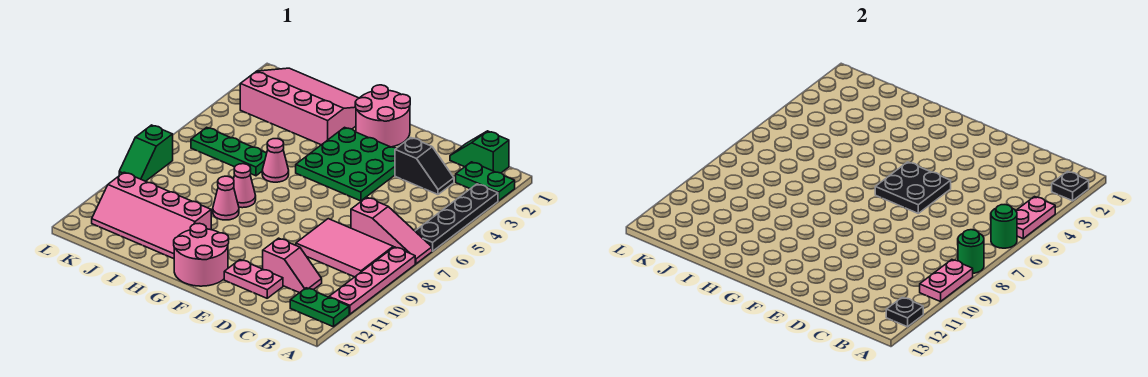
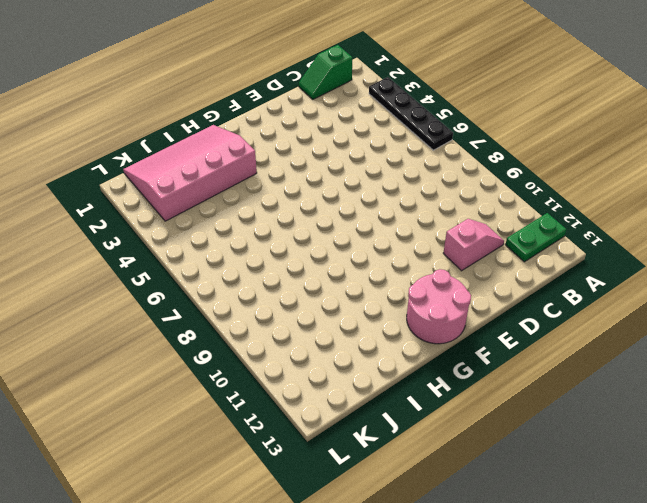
none -> green plate A2:B2 level 1
none -> pink slope A7:C7 level 1 top C
none -> pink plate A8:A11 level 1

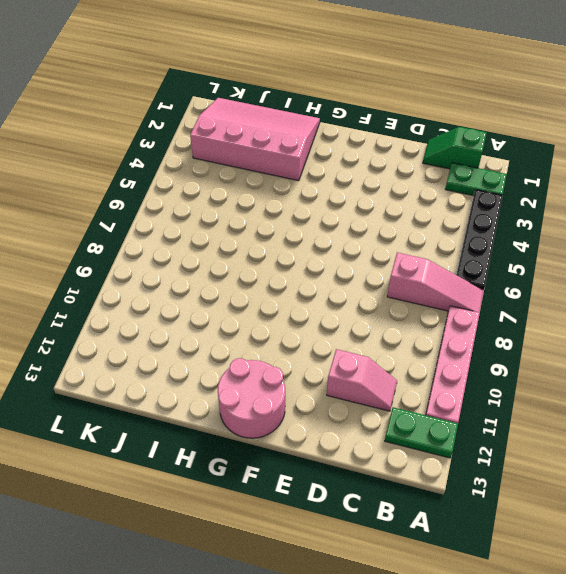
none -> pink tile B8:D9 level 1
none -> black slope C3:D3 level 1 top D
none -> pink plate D12:E12 level 1

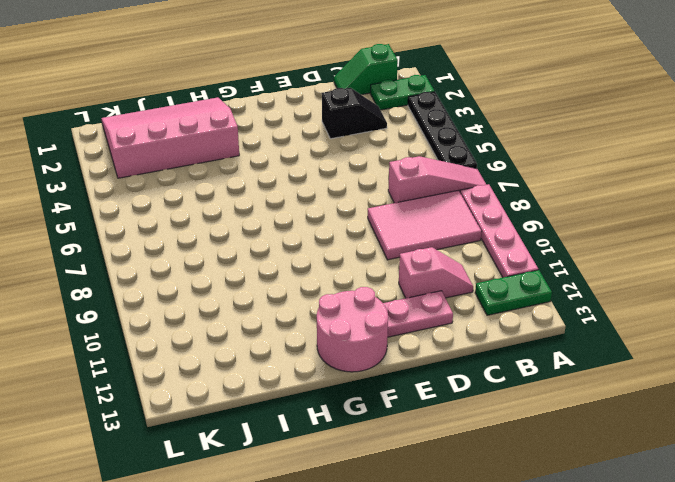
none -> green plate E3:G5 level 1
none -> pink round brick F1:G2 level 1
none -> pink cone H6 level 1

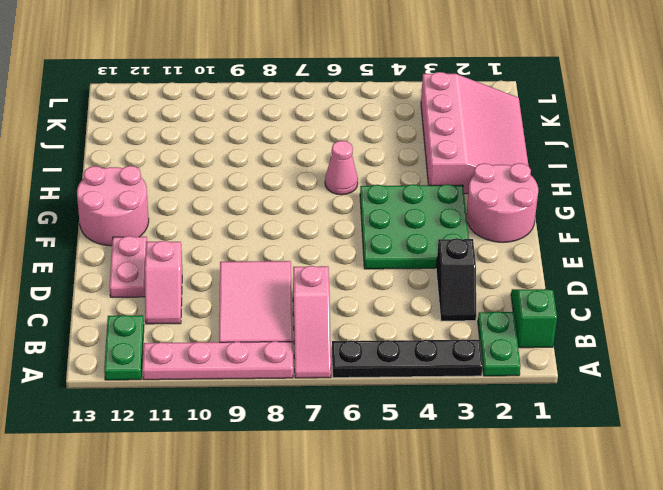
none -> pink cone H8 level 1
none -> pink cone H9 level 1
none -> pink slope H11:K12 level 1 top 11

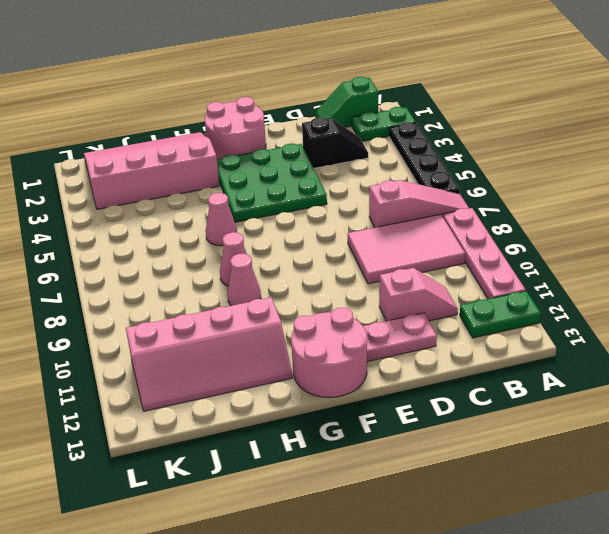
none -> green plate I6:K6 level 1
none -> green slope L8:L9 level 1 top 8
none -> black plate A2 level 2

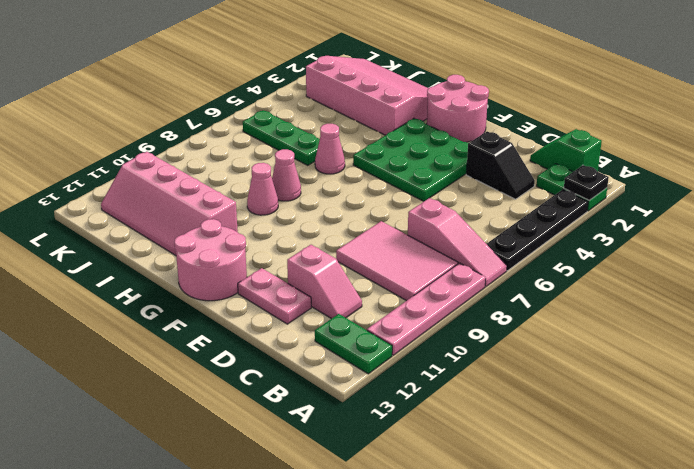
none -> green slope L8:L9 level 1 top 8
none -> pink plate A4:A5 level 2
none -> green round brick A6 level 2

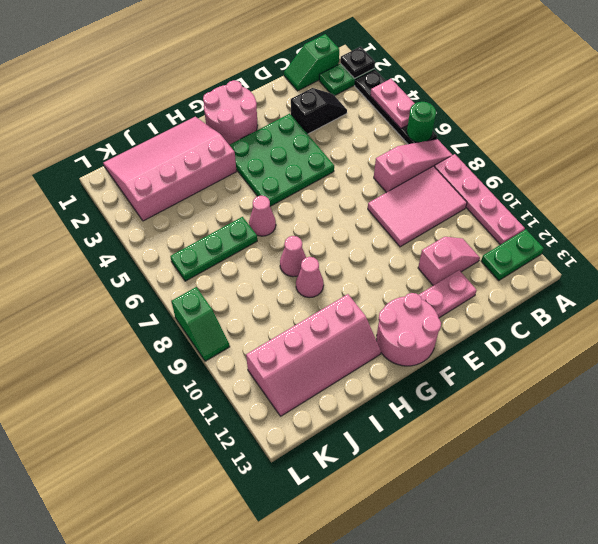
none -> green round brick A8 level 2
none -> pink plate A9:A10 level 2
none -> black plate A12 level 2

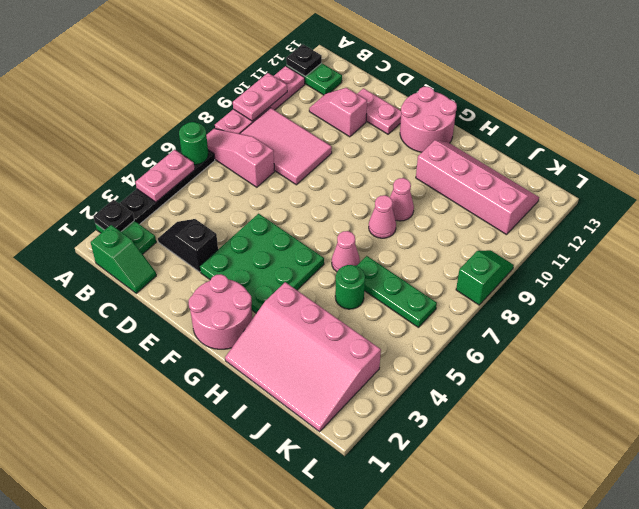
green round brick I5 level 1 -> green round brick A8 level 2
none -> black plate E5:F6 level 2

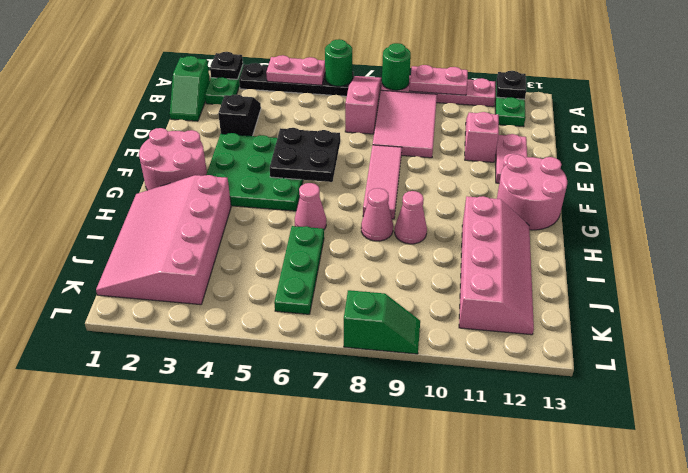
pink tile E8:G8 level 1 -> none

